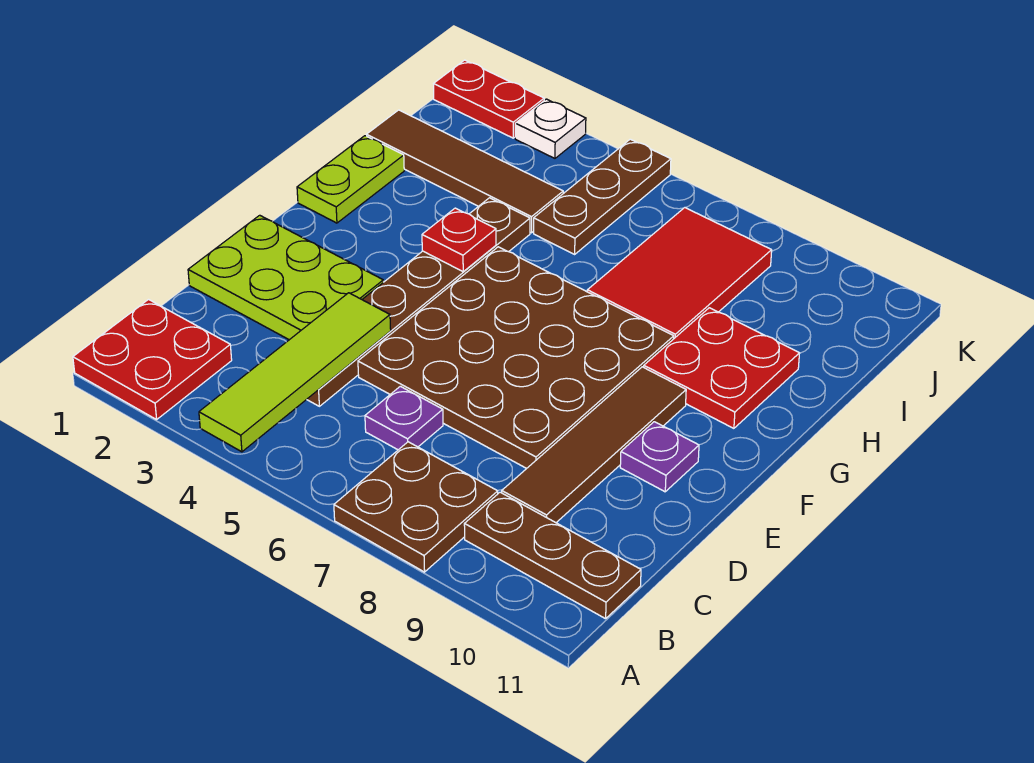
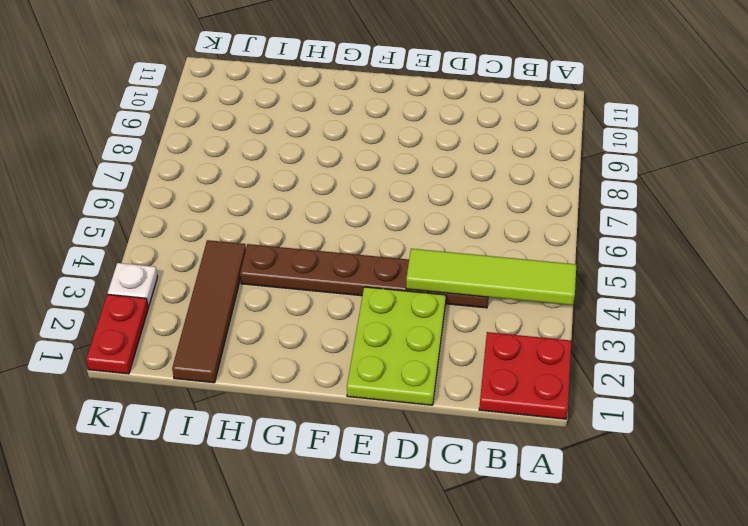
none -> brown plate A7:B8 level 1
none -> brown plate B9:B11 level 1
none -> purple plate C6 level 1

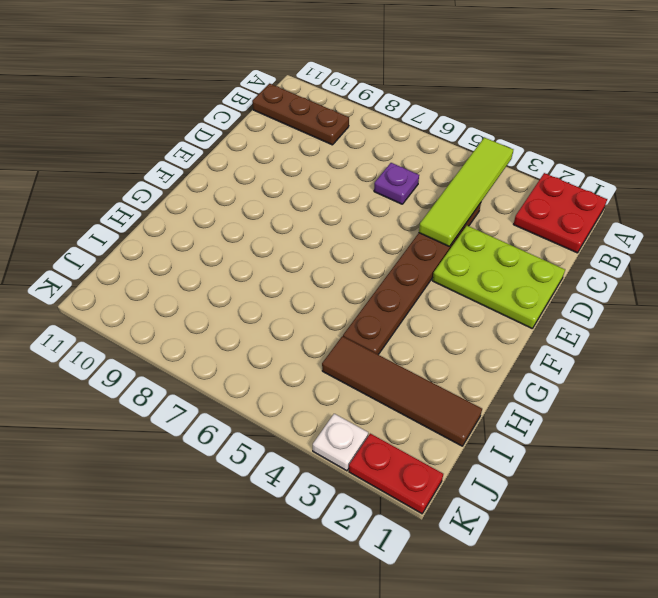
none -> brown plate A7:B8 level 1
none -> brown tile C9:F9 level 1
none -> brown plate D5:G8 level 1

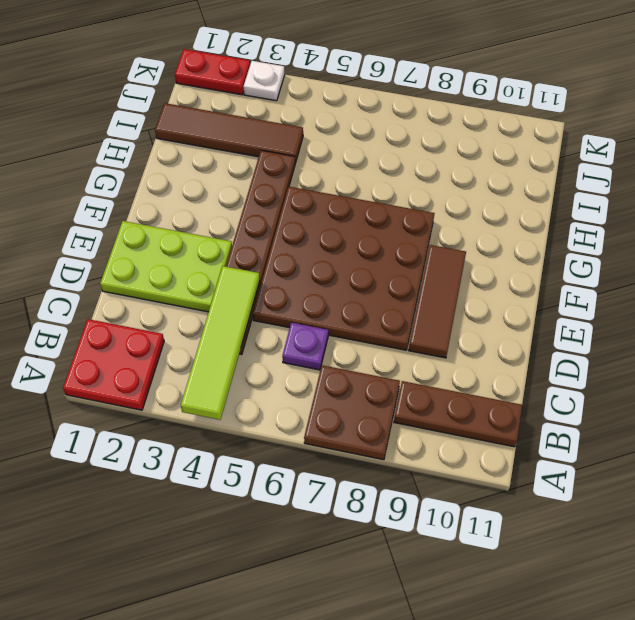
brown tile D9:F9 level 1 -> brown tile C9:F9 level 1
none -> purple plate E10 level 1
none -> lime plate G1:H1 level 1
none -> red plate G9:H10 level 1

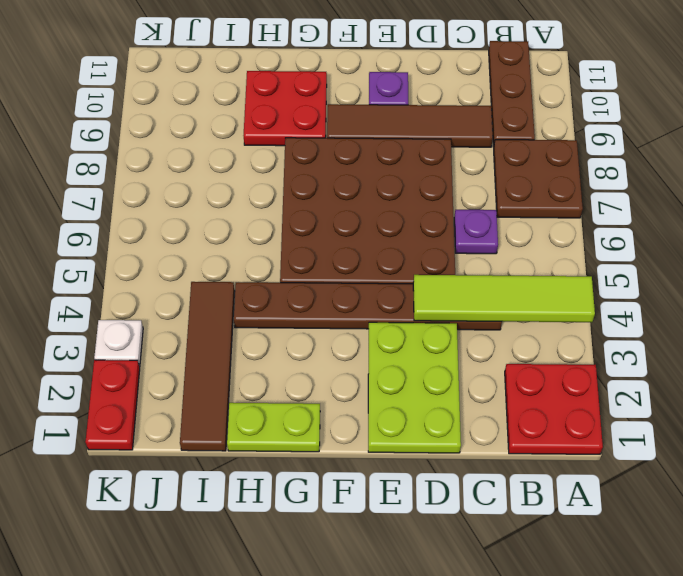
none -> red tile H7:J8 level 1
none -> brown plate I5:K5 level 1
none -> red plate G4 level 2

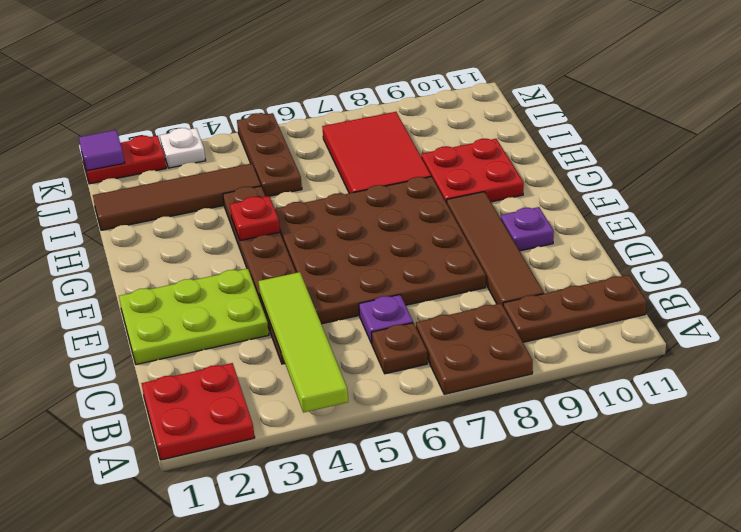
brown plate B6 level 1 -> none
purple tile K1 level 2 -> none
none -> lime plate G1:H1 level 1

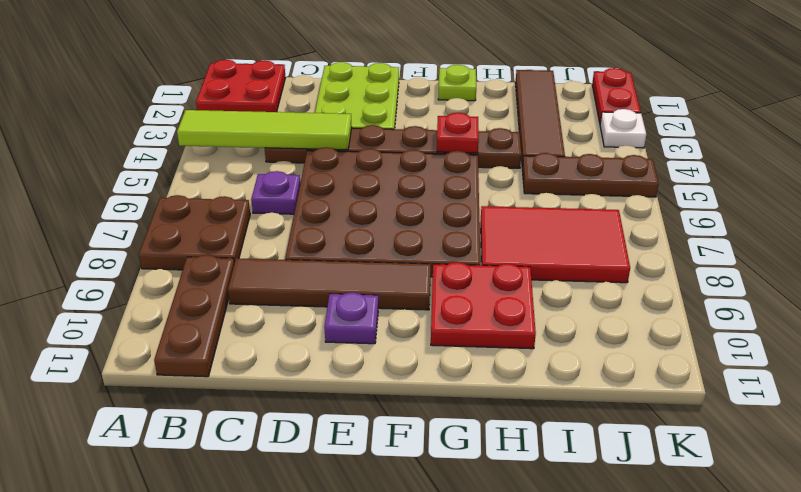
lime plate G1 level 1 -> lime plate G1:H1 level 1

